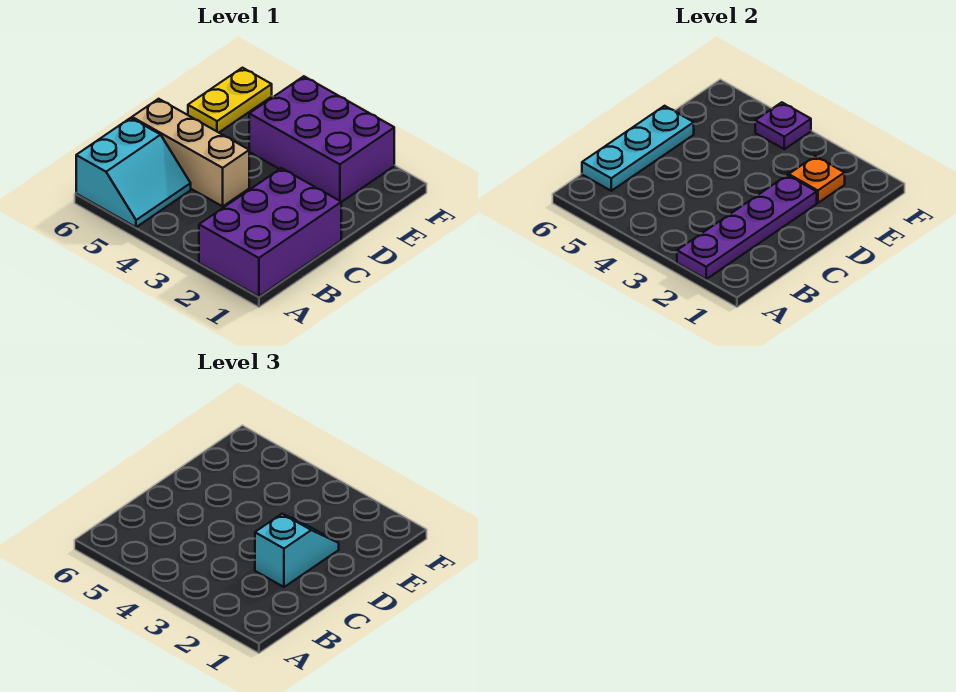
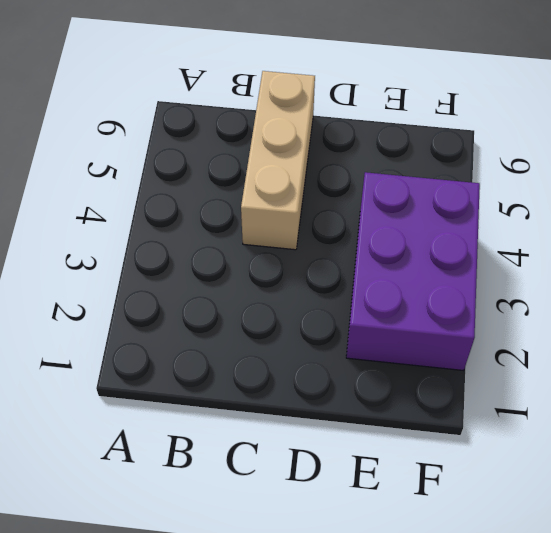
none -> purple brick A1:C2 level 1
none -> cyan slope A5:B6 level 1 top 6

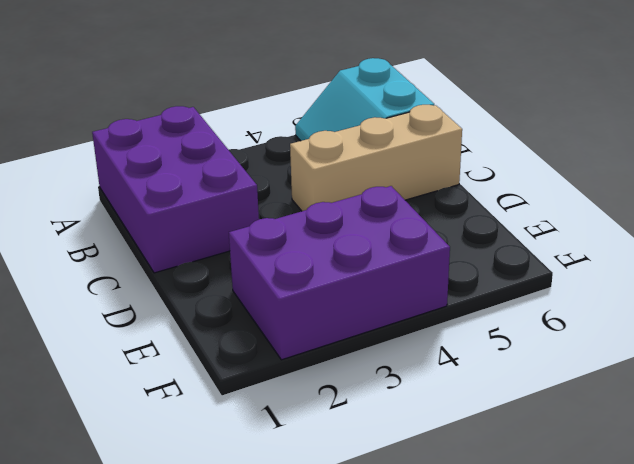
none -> yellow plate E6:F6 level 1
none -> purple plate A2:D2 level 2

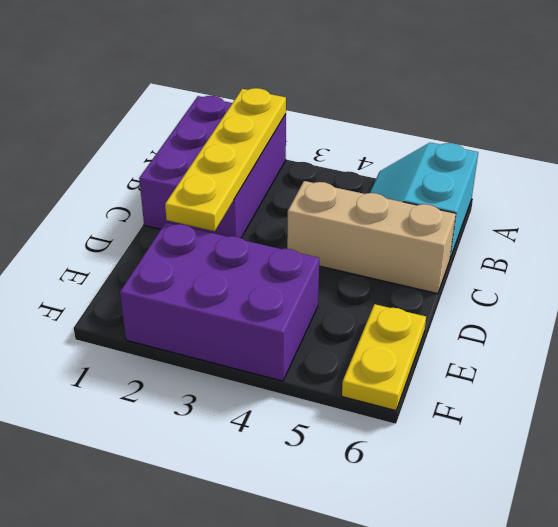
yellow plate A2:D2 level 2 -> purple plate A2:D2 level 2
none -> cyan plate B6:D6 level 2
none -> orange plate E2 level 2

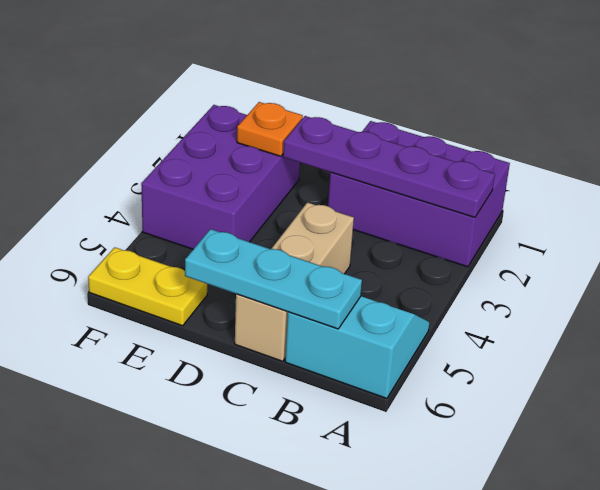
none -> purple plate F4 level 2
none -> cyan slope C2:D2 level 3 top C

